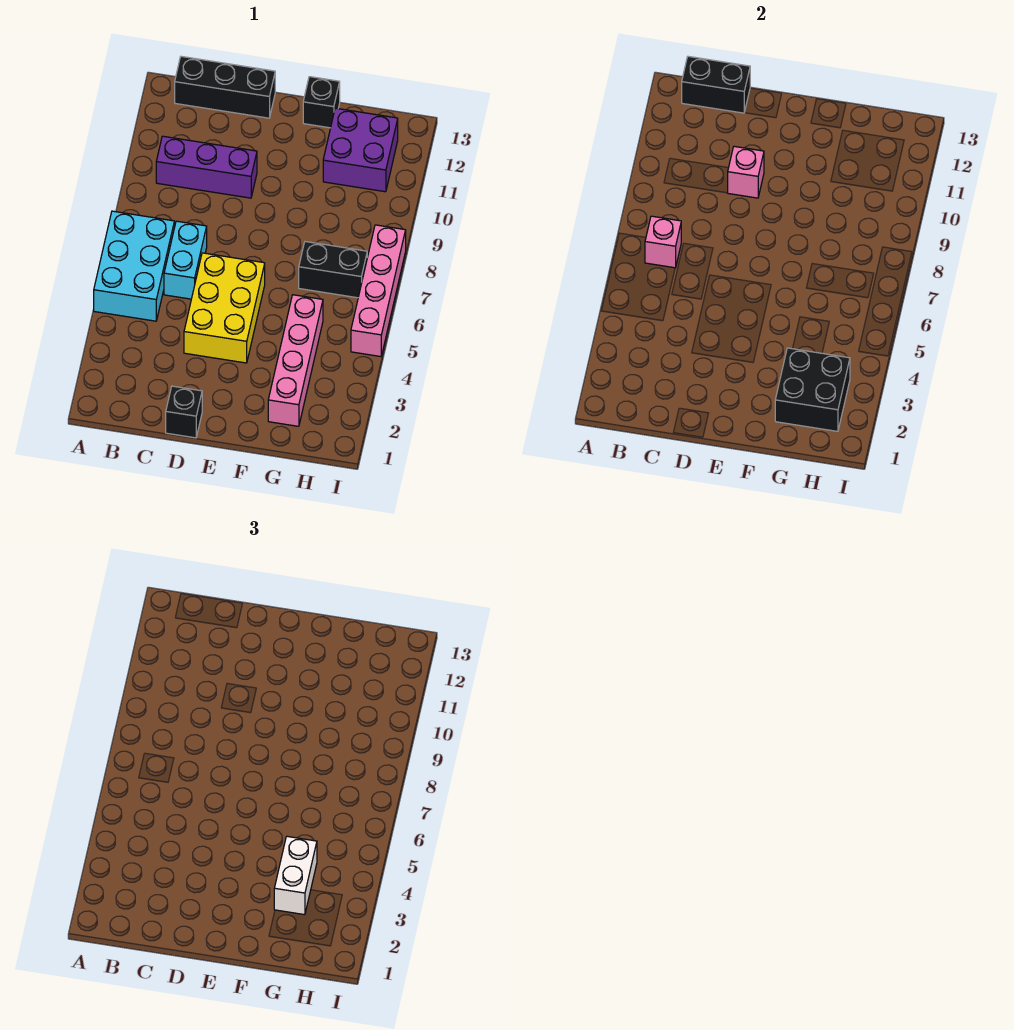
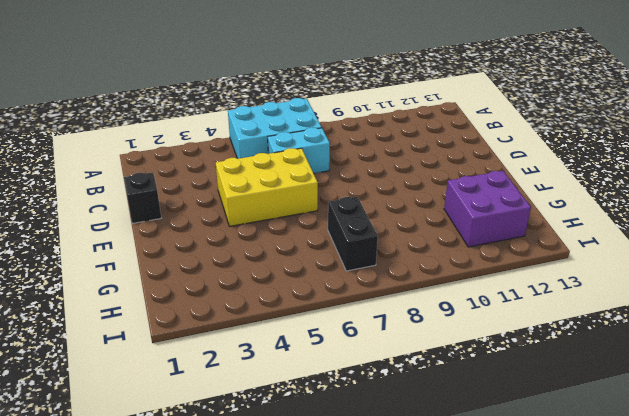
none -> purple brick B10:D10 level 1
none -> black brick B13:D13 level 1
none -> black brick F13 level 1

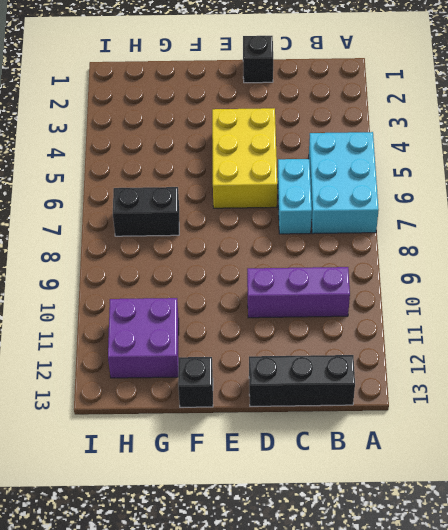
none -> pink brick G2:G5 level 1
none -> pink brick I5:I8 level 1
none -> pink brick B7 level 2

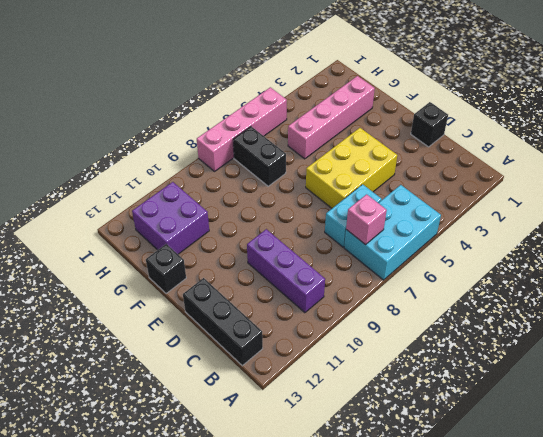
none -> black brick B13:C13 level 2
none -> pink brick D10 level 2
none -> black brick G2:H3 level 2

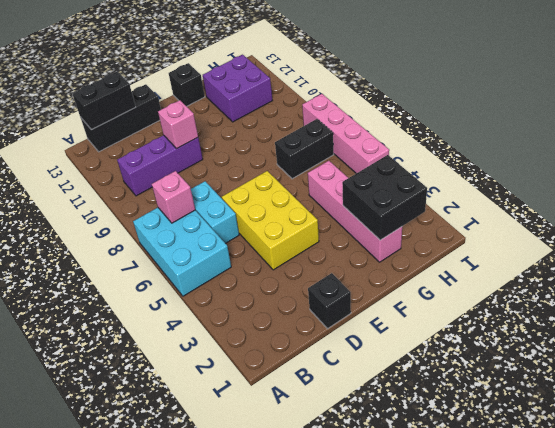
none -> white brick G3:G4 level 3

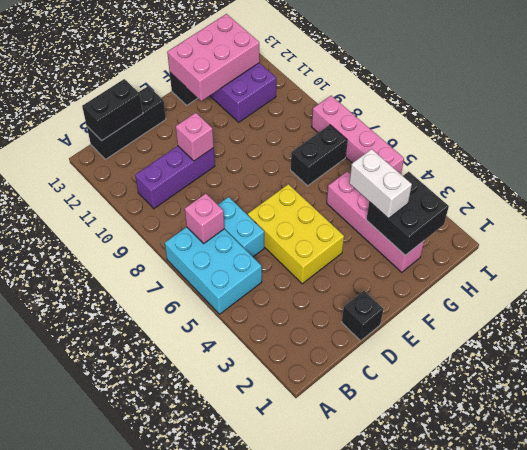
pink brick F12:H13 level 2 -> none

